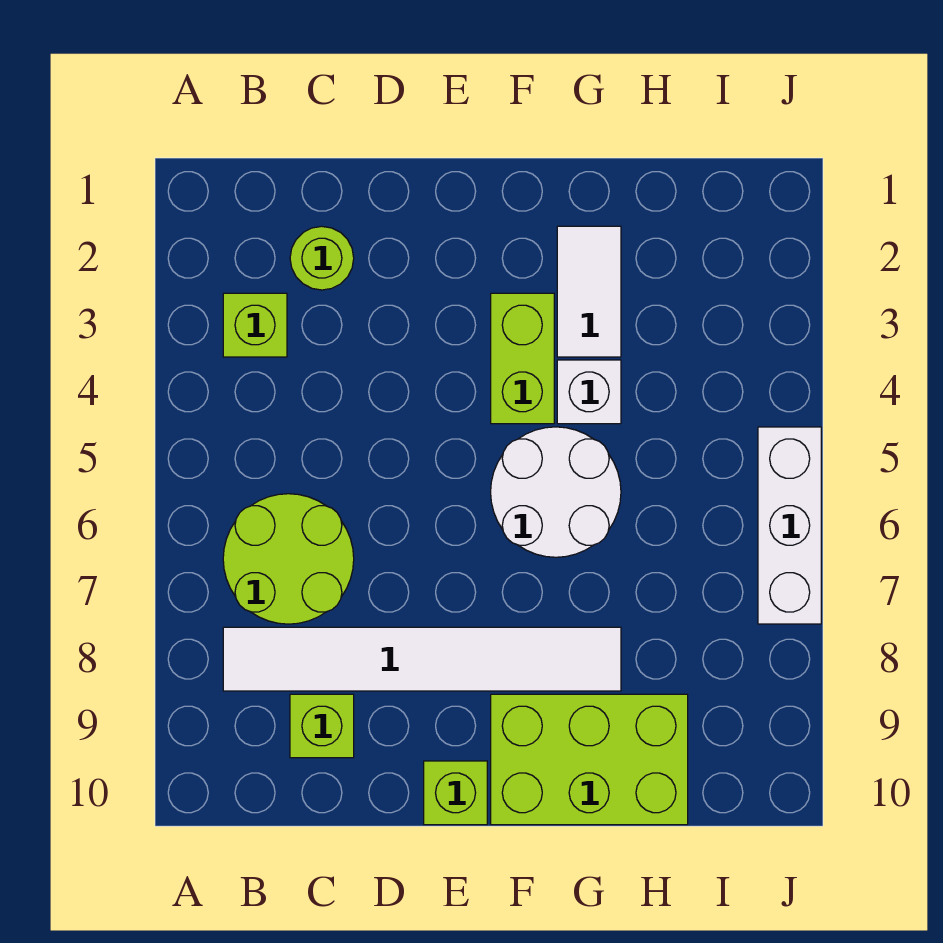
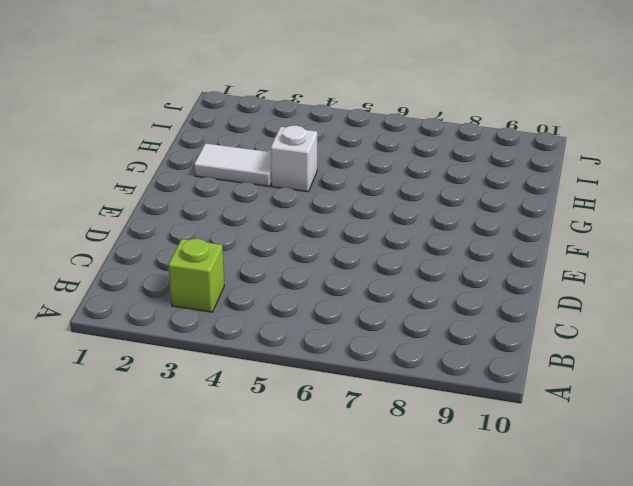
none -> lime round brick B6:C7 level 1
none -> white tile B8:G8 level 1
none -> lime round brick C2 level 1

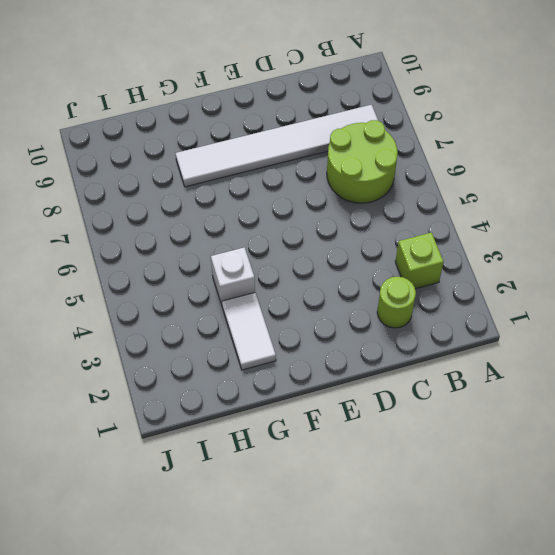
none -> lime brick C9 level 1
none -> lime brick E10 level 1
none -> lime brick F3:F4 level 1

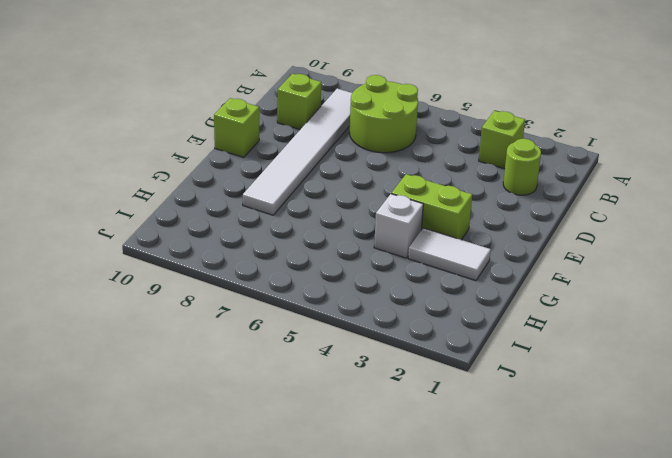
none -> white round brick F5:G6 level 1
none -> lime brick F9:H10 level 1
none -> white brick J5:J7 level 1

